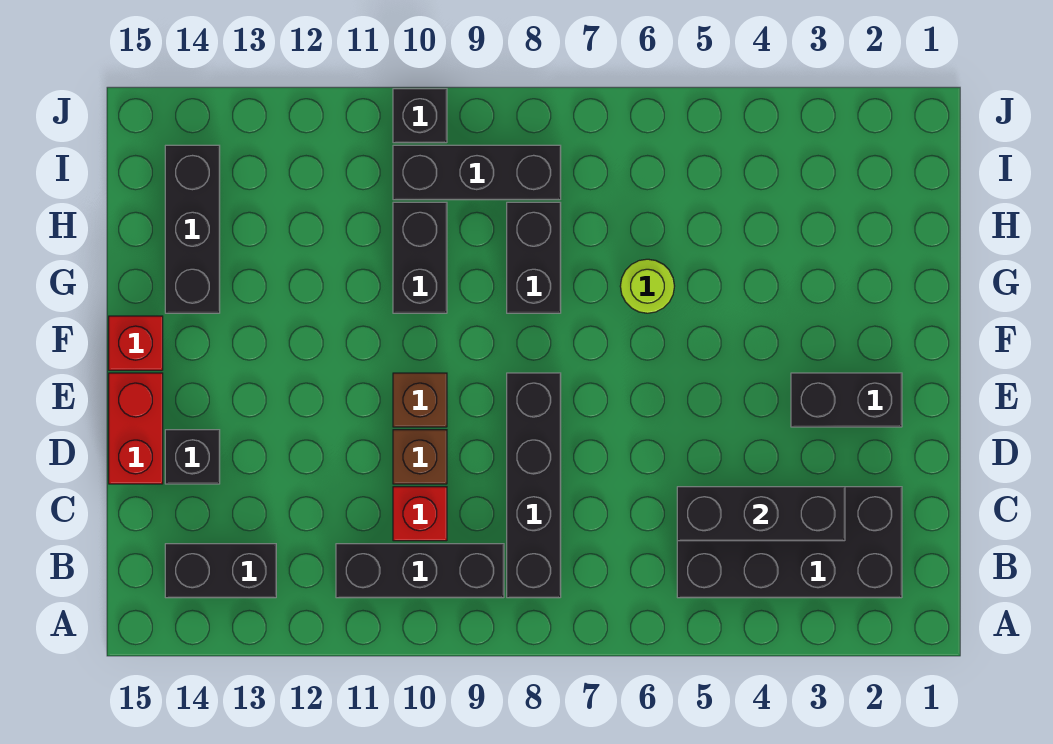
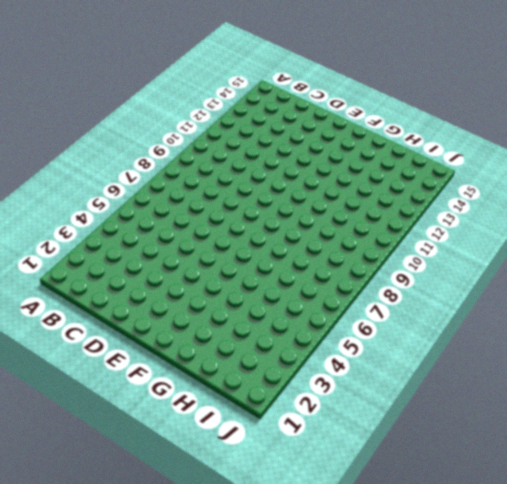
none -> black brick B2:C5 level 1
none -> black brick B8:E8 level 1
none -> black brick B9:B11 level 1

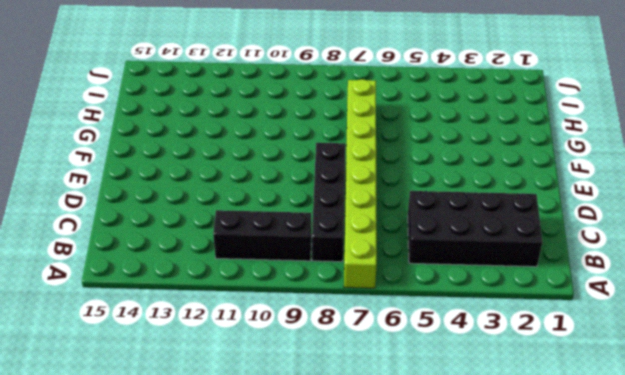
lime brick A7:H7 level 1 -> none
none -> black brick B13:B14 level 1
none -> red brick C10 level 1
none -> brown brick D10 level 1

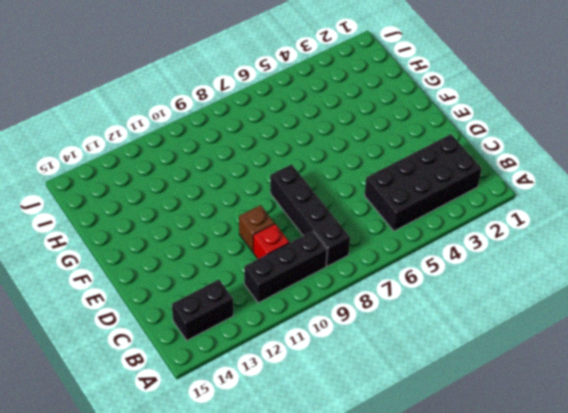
none -> black brick D14 level 1
none -> red brick D15:E15 level 1
none -> black brick E2:E3 level 1

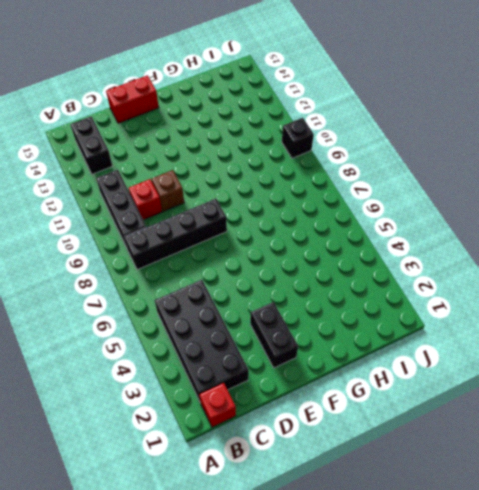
red brick B1 level 1 -> red brick F15 level 1
none -> black brick D14 level 1
none -> brown brick E10 level 1
none -> lime round brick G6 level 1

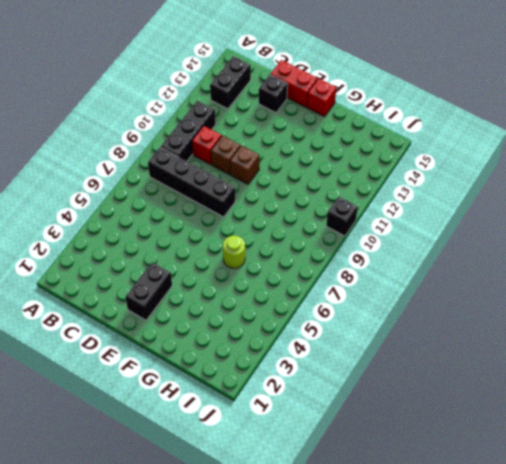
none -> black brick B2:C5 level 1
none -> black brick G8:H8 level 1
none -> black brick G10:H10 level 1

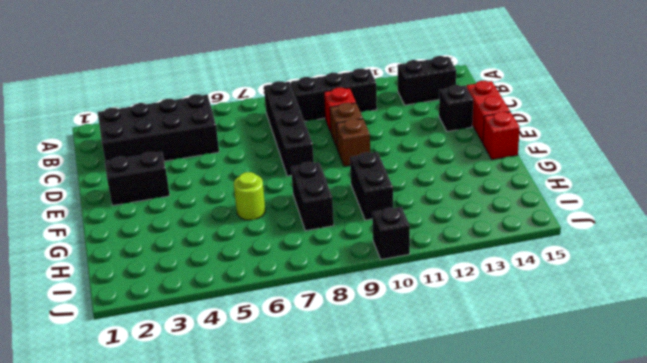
none -> black brick G14:I14 level 1
none -> black brick I8:I10 level 1
none -> black brick C3:C5 level 2

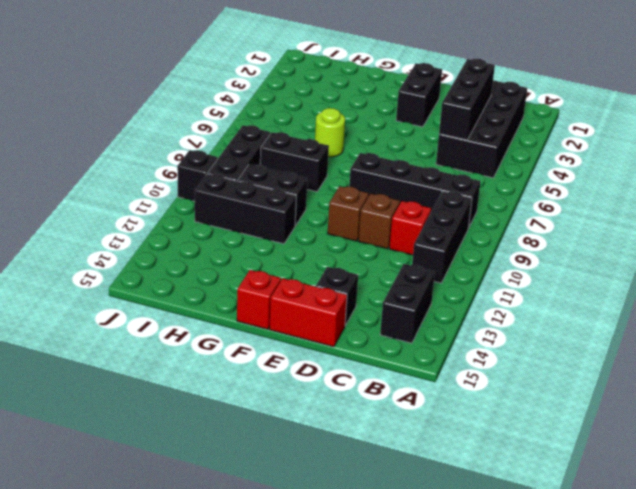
black brick G11:I11 level 1 -> black brick G14:I14 level 1

